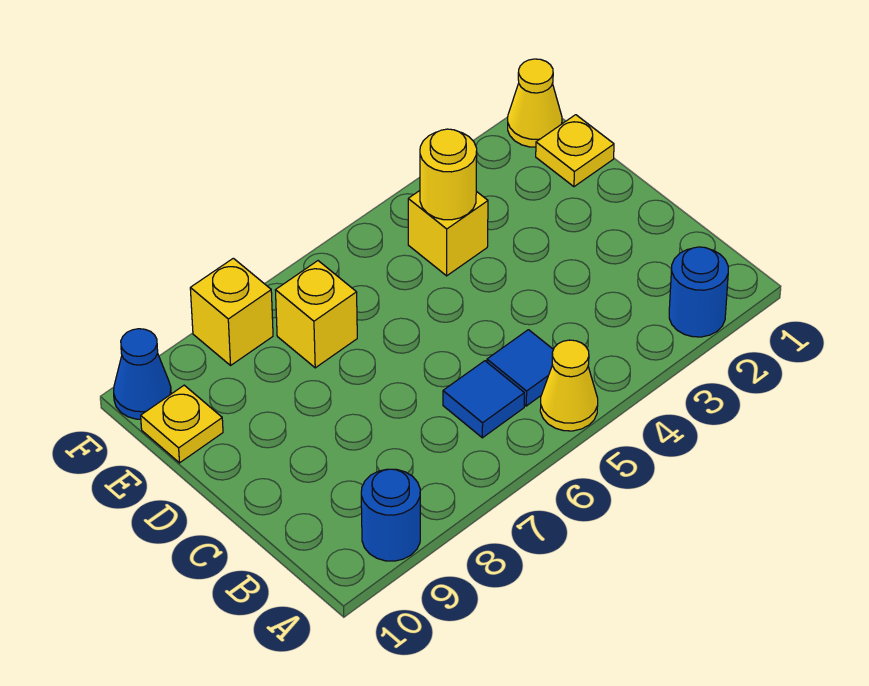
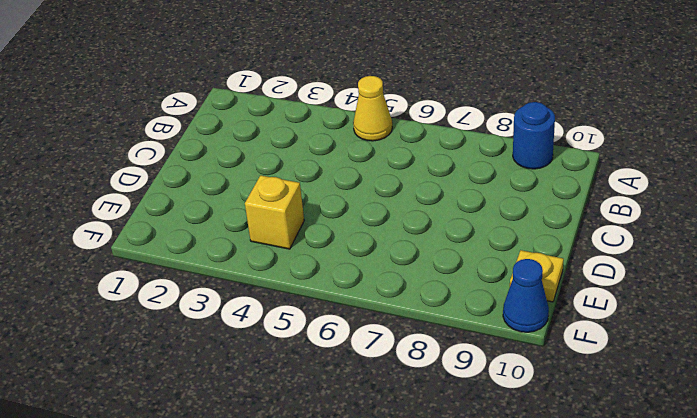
none -> blue round brick A2 level 1
none -> blue tile B5 level 1
none -> blue tile B6 level 1

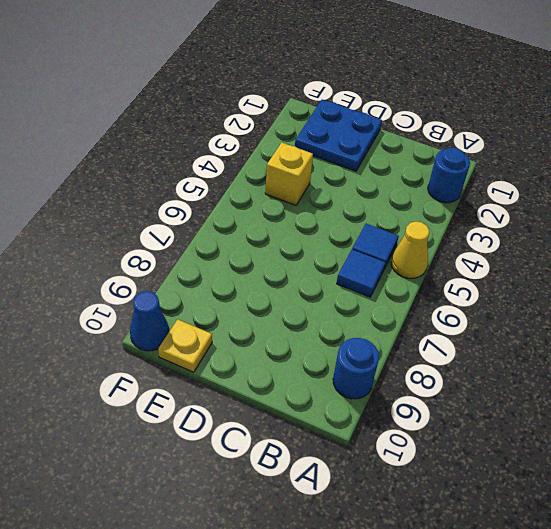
blue plate D1:E2 level 1 -> yellow plate E1 level 1
none -> yellow brick E7 level 1
none -> yellow cone F1 level 1
none -> yellow brick F8 level 1

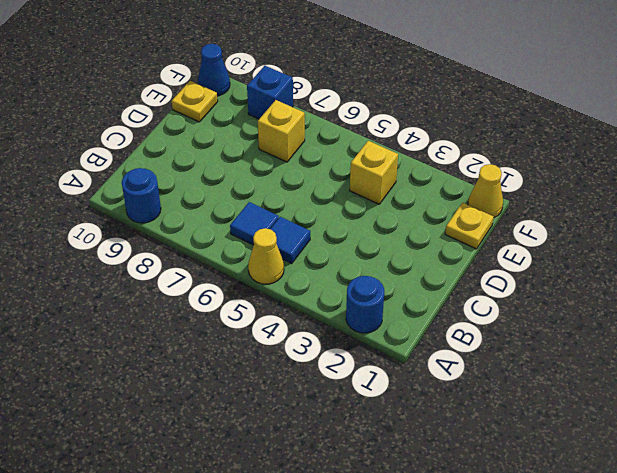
blue brick F8 level 1 -> yellow brick F8 level 1
none -> yellow round brick E4 level 2

